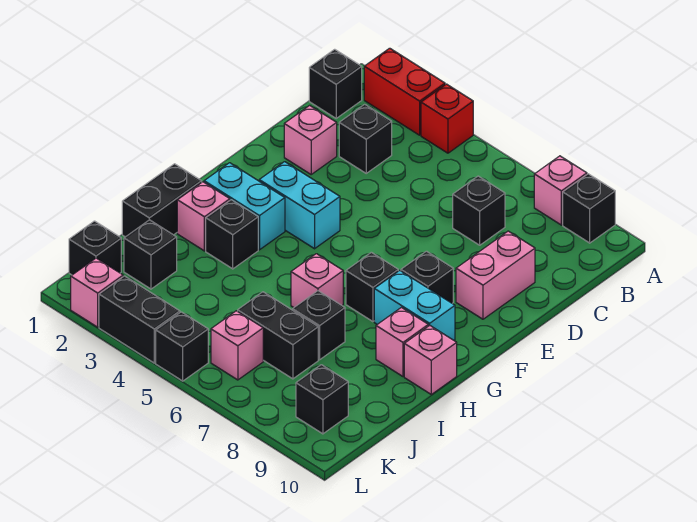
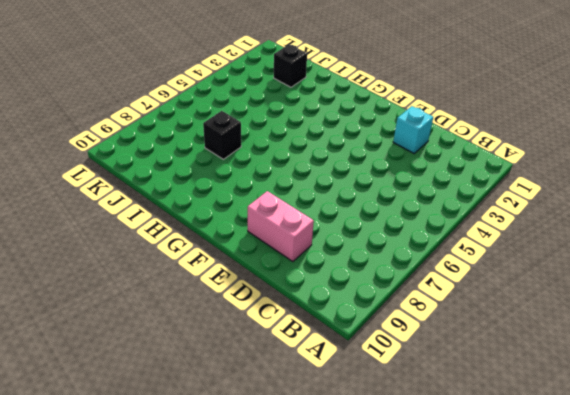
cyan brick D2 level 1 -> pink brick D2 level 1
none -> red brick A2:A3 level 1
none -> red brick A4 level 1
none -> pink brick A8 level 1

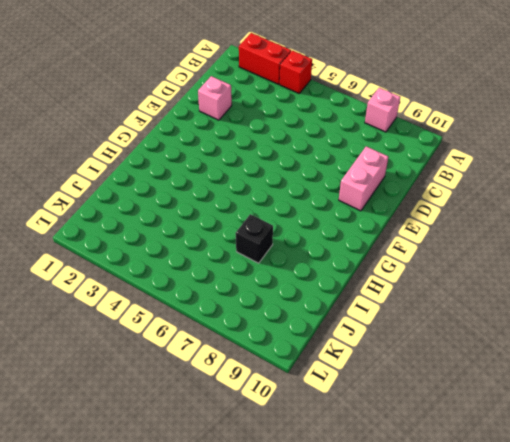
none -> black brick A9 level 1
none -> black brick B1 level 1
none -> black brick C3 level 1

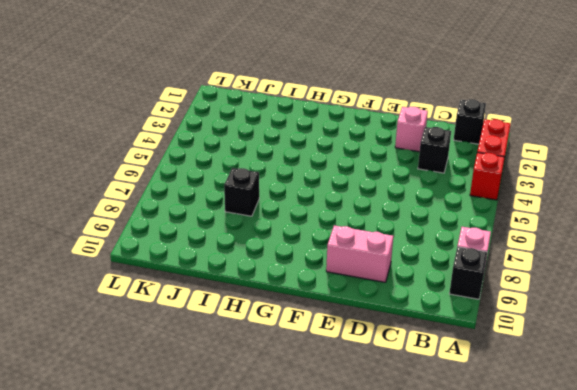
none -> black brick C7 level 1
none -> cyan brick F3:F4 level 1
none -> black brick F8 level 1

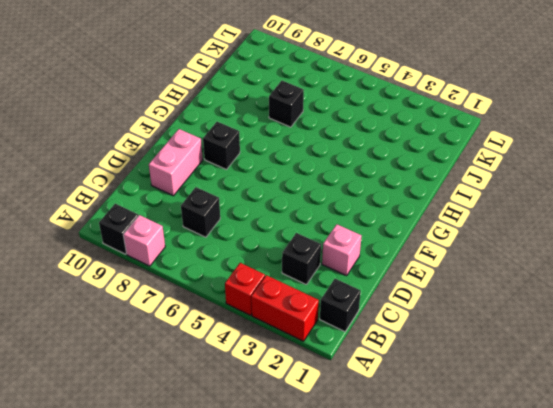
none -> cyan brick F3:F4 level 1
none -> cyan brick G2:G3 level 1
none -> black brick G7 level 1

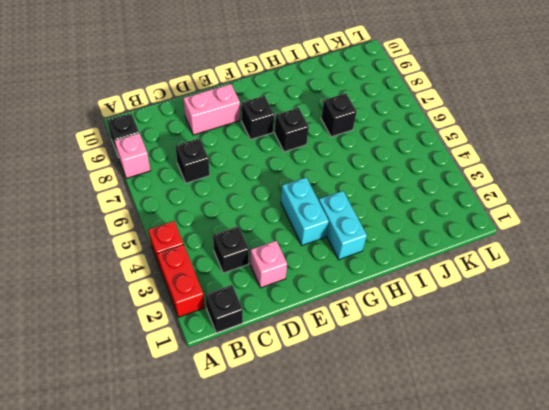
none -> cyan brick G8:G9 level 1
none -> black brick H1:I1 level 1
none -> pink brick H2 level 1

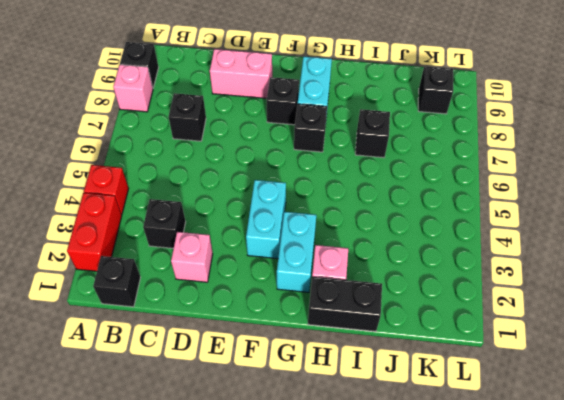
none -> black brick H3 level 1
none -> pink brick H6 level 1
none -> pink brick H9 level 1

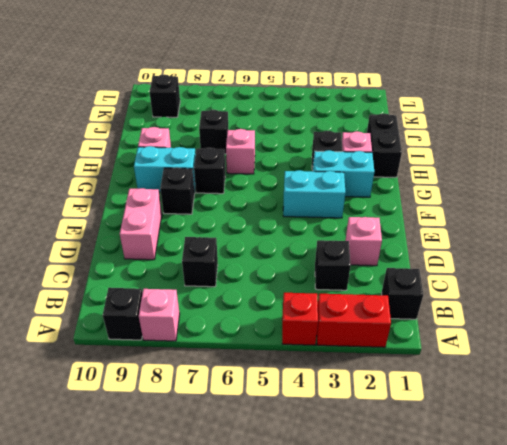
none -> pink brick H10 level 1
none -> black brick J2 level 1
none -> black brick J6:J7 level 1

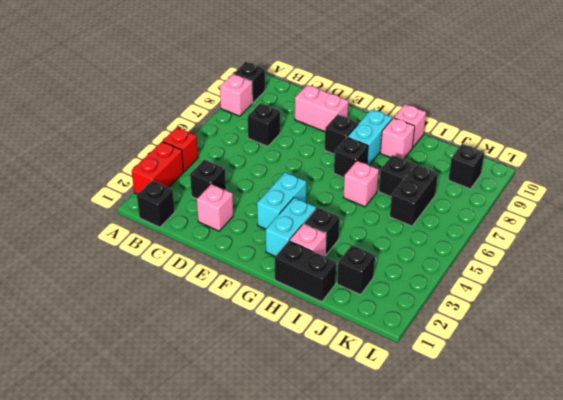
none -> black brick K1 level 1
none -> pink brick K6 level 1
none -> pink brick L2 level 1

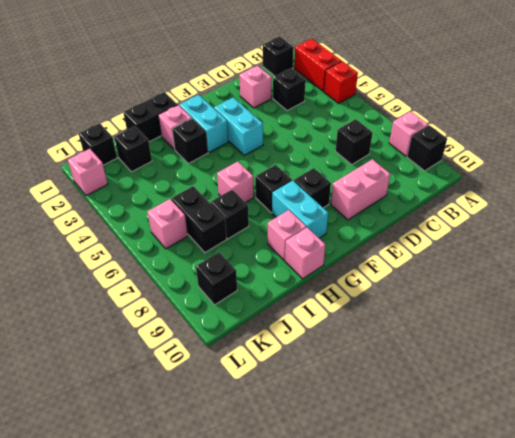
none -> black brick L3:L4 level 1
none -> black brick L5 level 1

